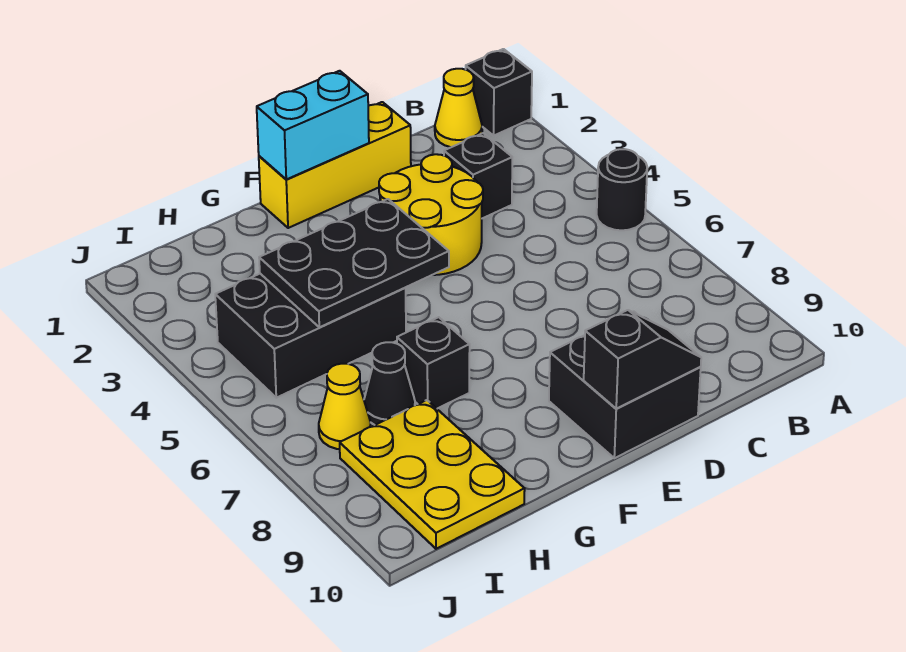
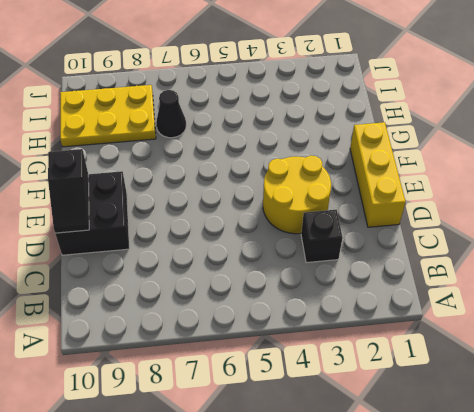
none -> black brick A1 level 1
none -> black round brick A5 level 1
none -> yellow cone B1 level 1

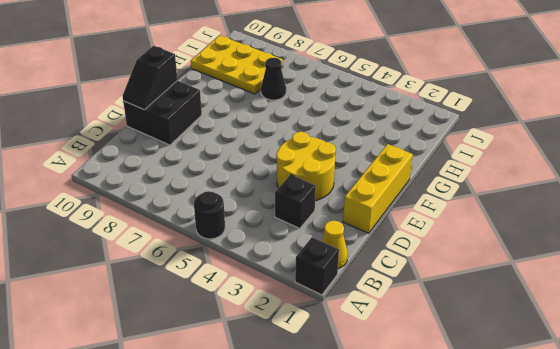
none -> black brick G4:I5 level 1
none -> black brick G7 level 1
none -> yellow cone I7 level 1

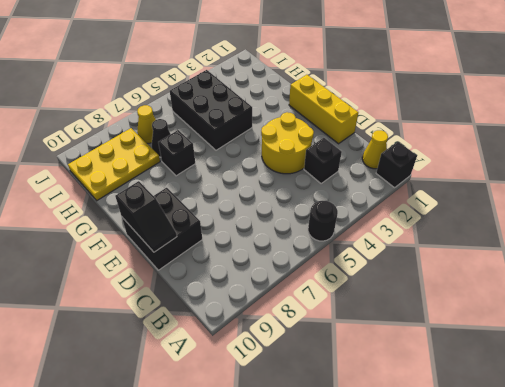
none -> cyan brick E1:F1 level 2
none -> black plate F4:H5 level 2

